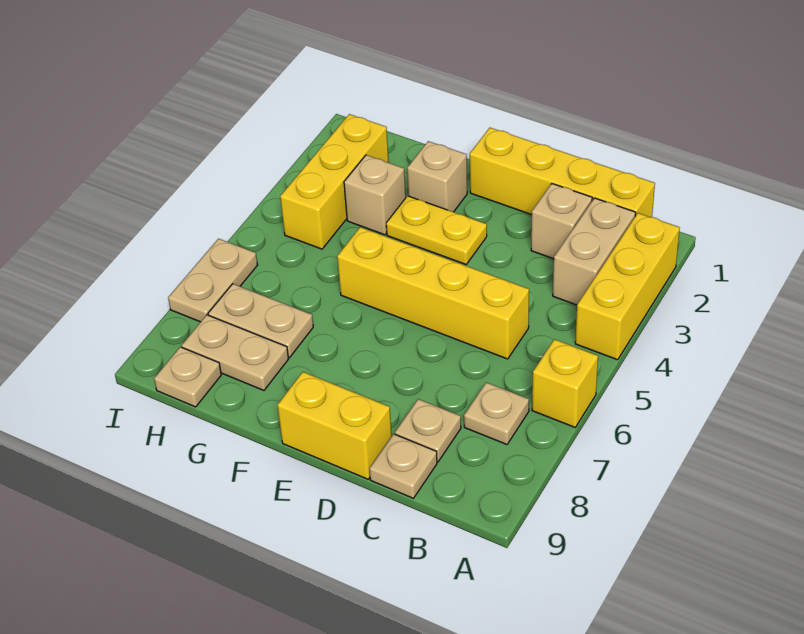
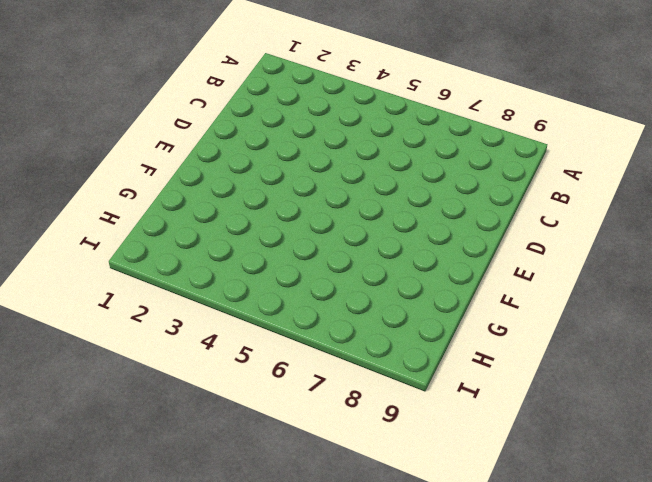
none -> yellow brick A2:A4 level 1
none -> yellow brick A6 level 1
none -> yellow brick B1:E1 level 1

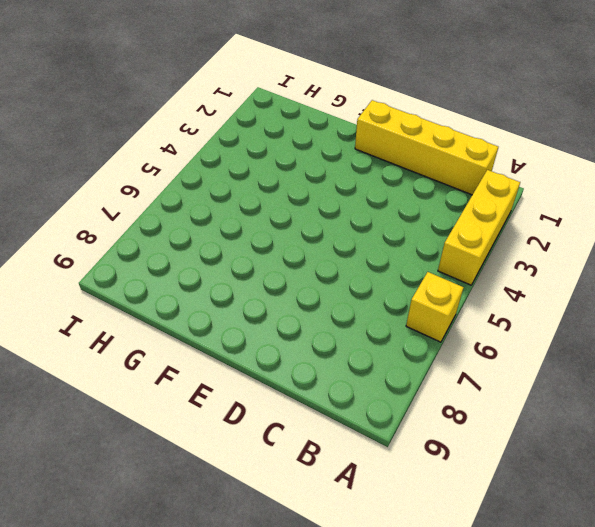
none -> tan brick B2:B3 level 1
none -> tan plate B7 level 1
none -> tan brick C2 level 1

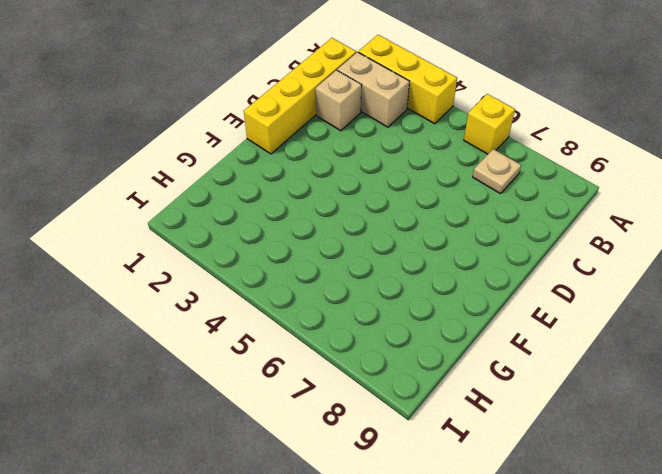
none -> yellow brick C5:F5 level 1
none -> tan plate C8 level 1
none -> tan plate C9 level 1

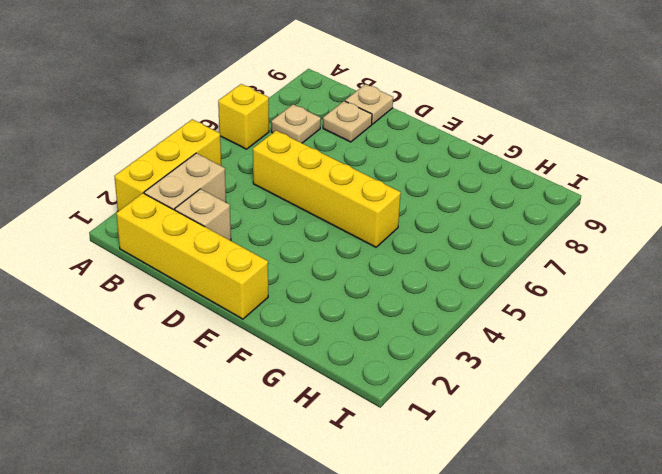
none -> yellow brick D9:E9 level 1
none -> yellow plate E3:F3 level 1
none -> tan brick F2 level 1

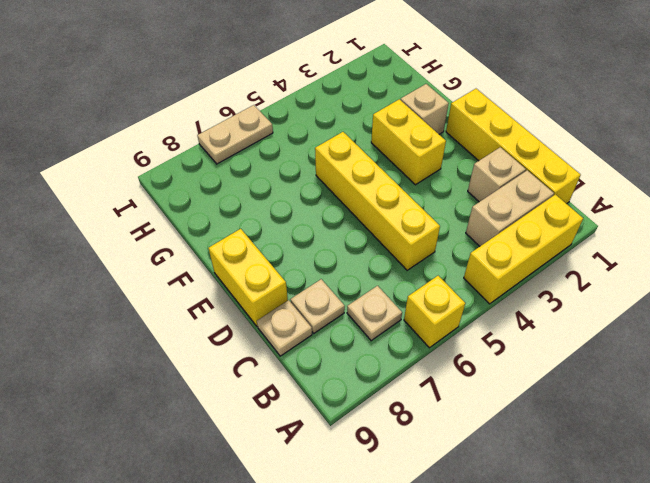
yellow brick E3:F3 level 1 -> yellow plate E3:F3 level 1
none -> tan brick G3 level 1
none -> tan plate G7:H7 level 1
none -> tan plate G8:H8 level 1

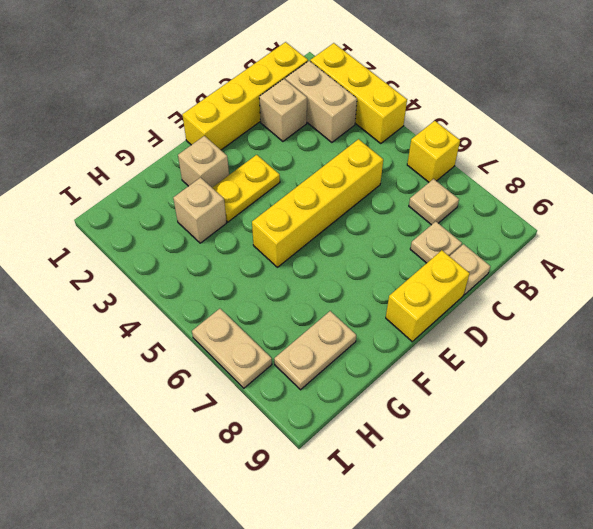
none -> tan plate G7:H7 level 1
none -> yellow brick H2:H4 level 1
none -> tan plate H9 level 1

